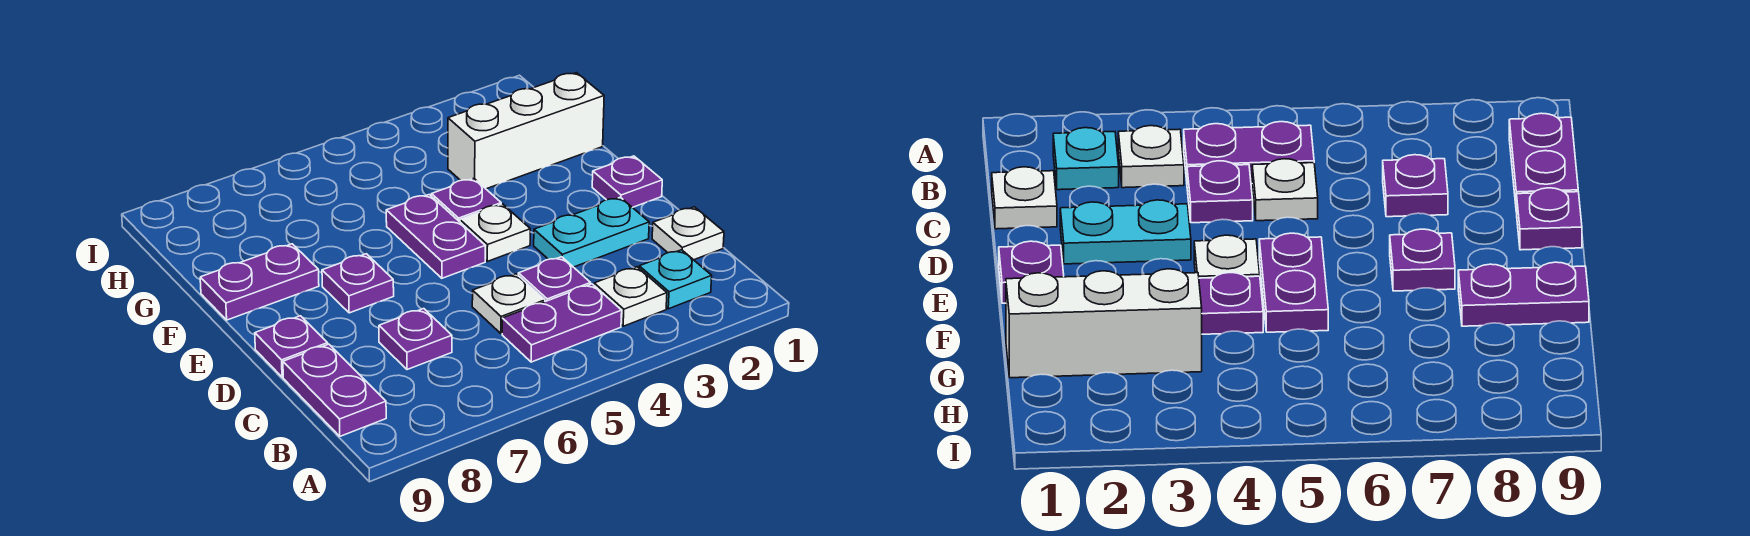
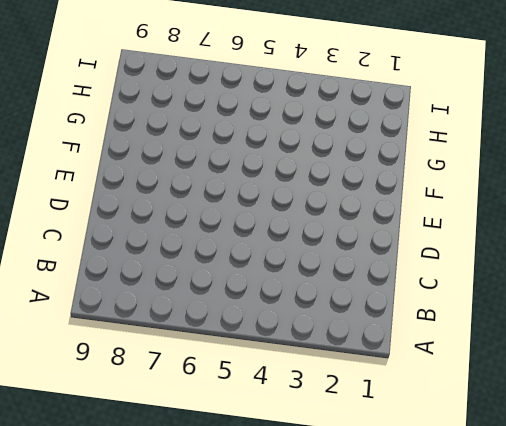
none -> cyan plate B2 level 1
none -> white plate B3 level 1
none -> purple plate B4:B5 level 1

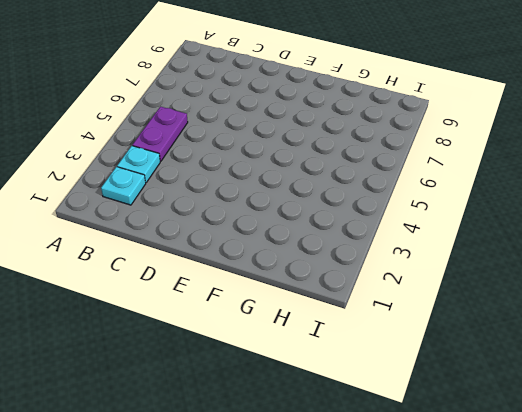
cyan plate B3 level 1 -> white plate B3 level 1
none -> purple plate B9:C9 level 1
none -> white plate C1 level 1
none -> purple plate C4 level 1

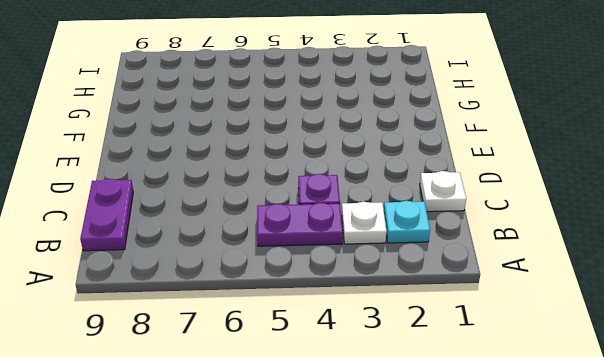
none -> white plate C5 level 1
none -> purple plate C7 level 1
none -> cyan plate D2:D3 level 1

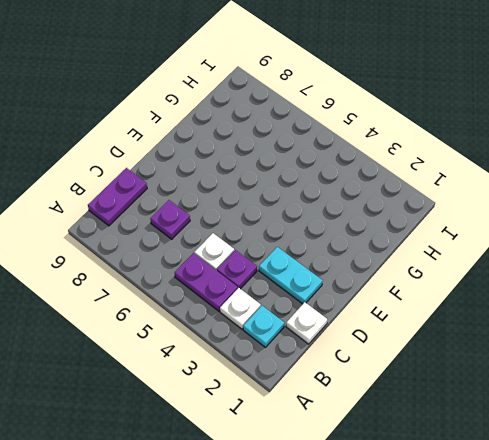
none -> purple plate D9 level 1
none -> purple plate E1 level 1
none -> white plate E4 level 1

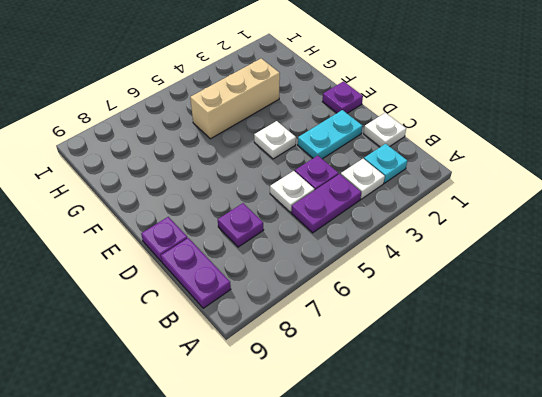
tan brick G3:G5 level 1 -> white brick G1:G3 level 1
none -> purple plate E5:F5 level 1
none -> purple plate E7 level 1
none -> purple plate F4 level 1

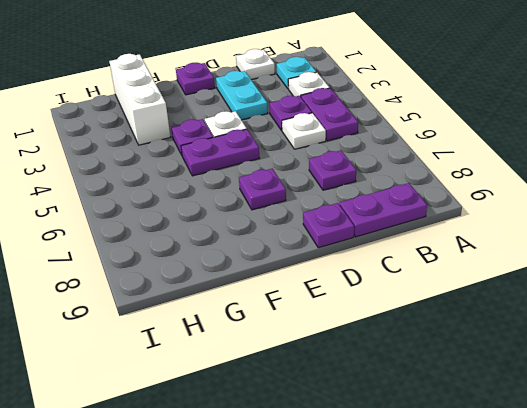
none -> purple plate F8:F9 level 1

